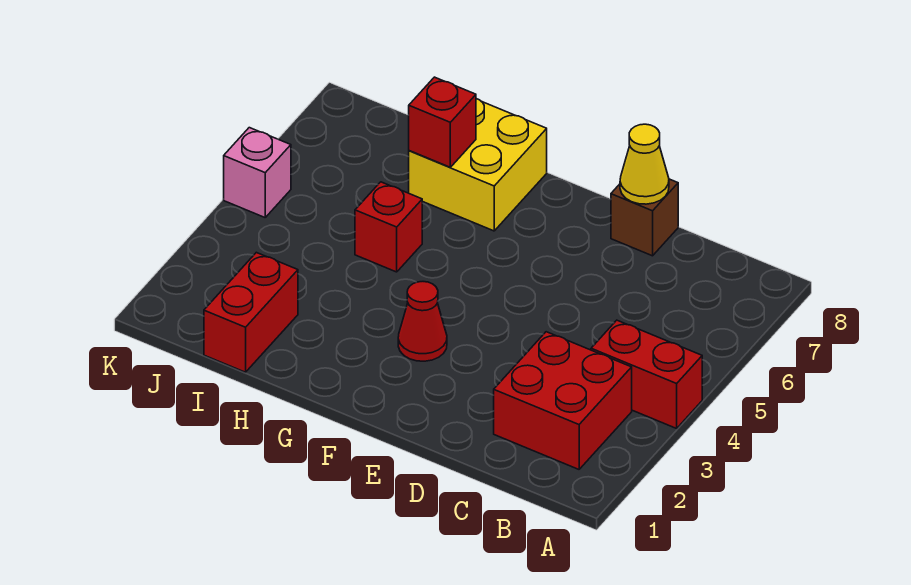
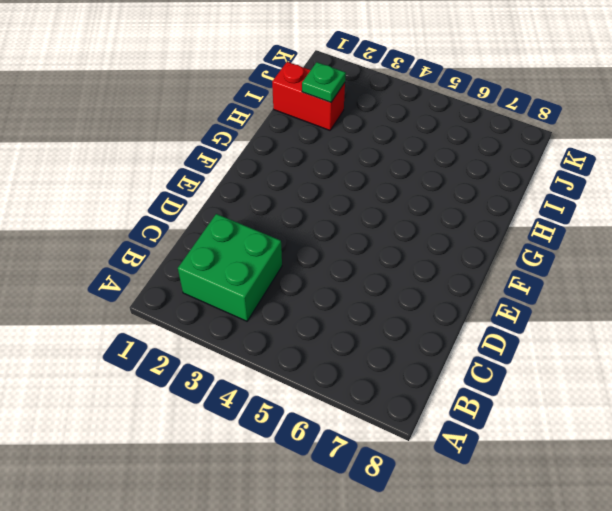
green brick B2:C3 level 1 -> red brick B2:C3 level 1
green plate I2 level 2 -> none
none -> red brick A4:B4 level 1
none -> brown brick D8 level 1

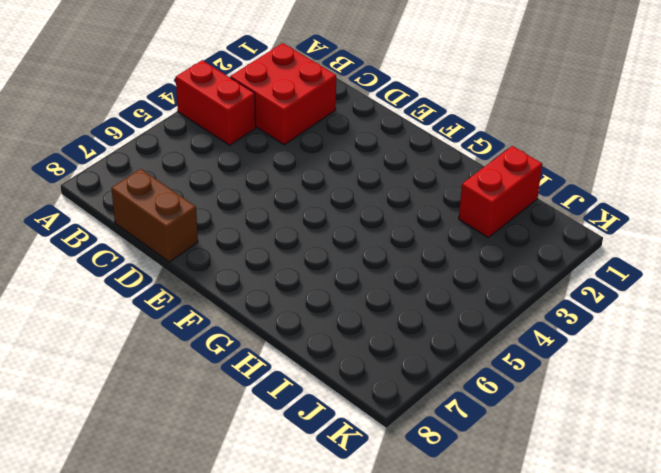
brown brick C8:D8 level 1 -> brown brick D8 level 1
none -> red cone F3 level 1
none -> yellow brick G7:H8 level 1

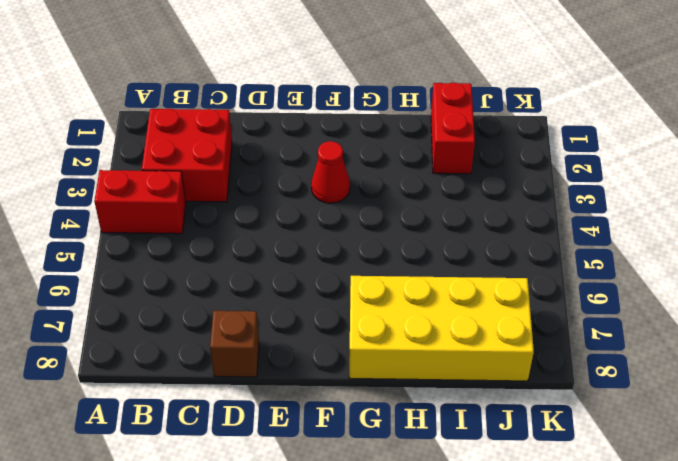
yellow brick G7:J8 level 1 -> yellow brick G7:H8 level 1
none -> red brick H5 level 1
none -> pink brick K5 level 1

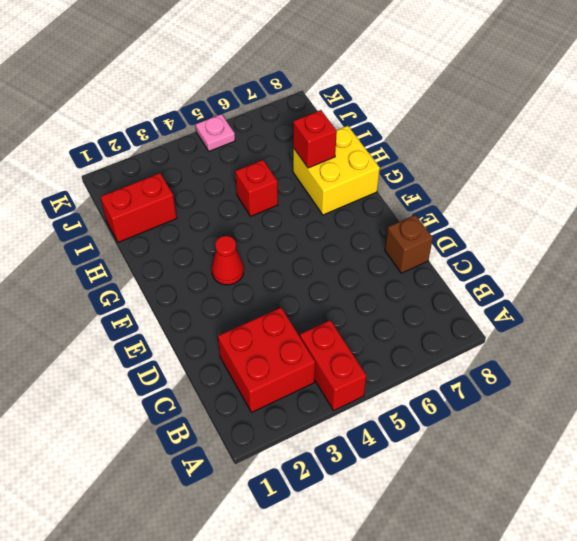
pink plate K5 level 1 -> pink brick K5 level 1
none -> yellow cone D8 level 2

